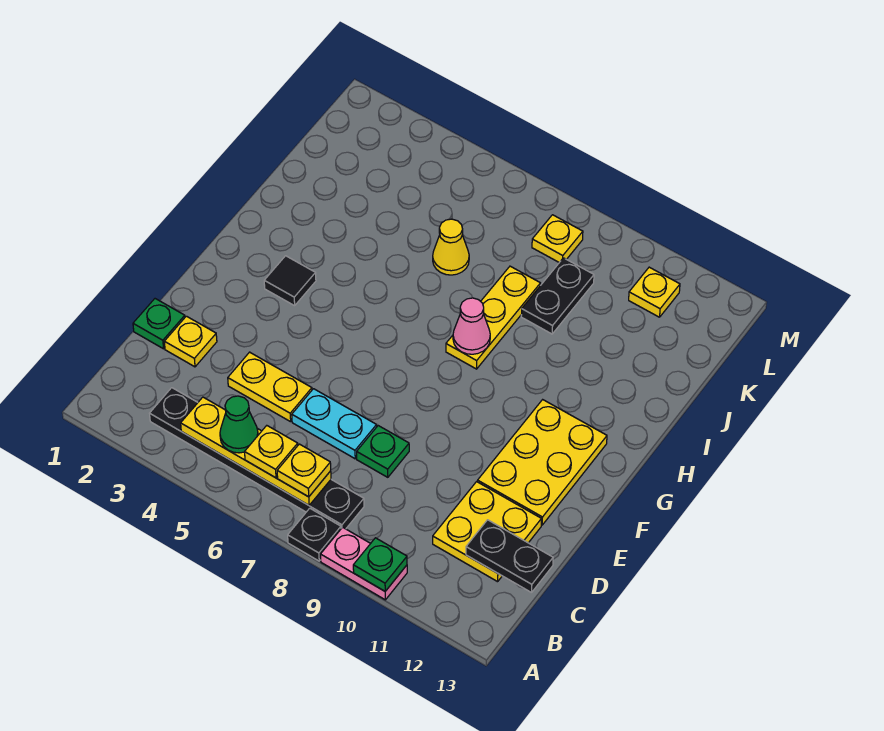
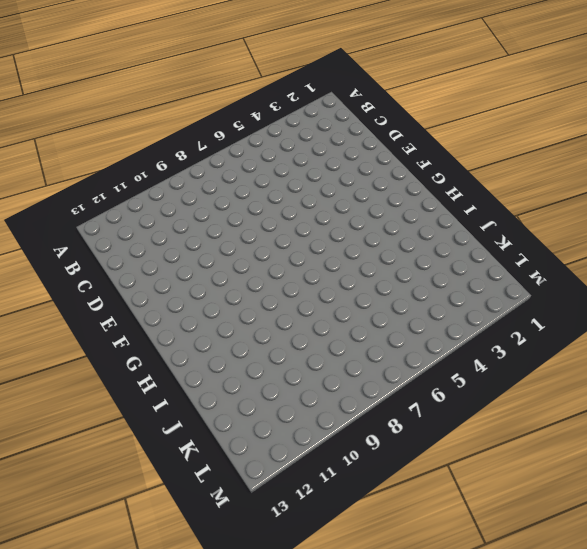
none -> black plate A8 level 1
none -> pink plate A9:A10 level 1
none -> black plate B3:B8 level 1

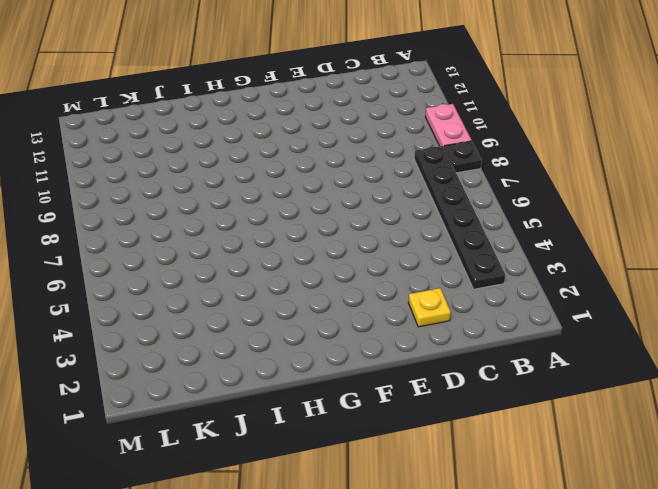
none -> yellow plate C11:D12 level 1
none -> green plate D1 level 1
none -> yellow plate D4:D5 level 1

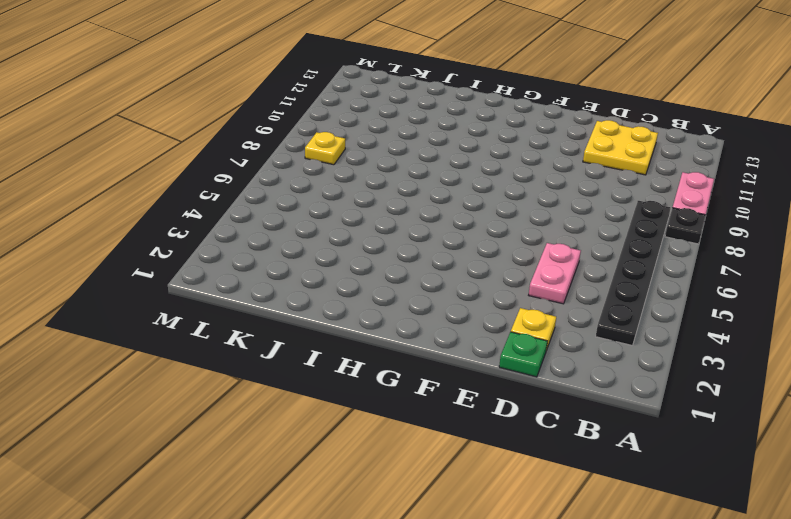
pink plate D4:D5 level 1 -> yellow plate D4:D5 level 1
none -> cyan plate D6:D7 level 1
none -> green plate D8 level 1
none -> yellow plate E11:G12 level 1

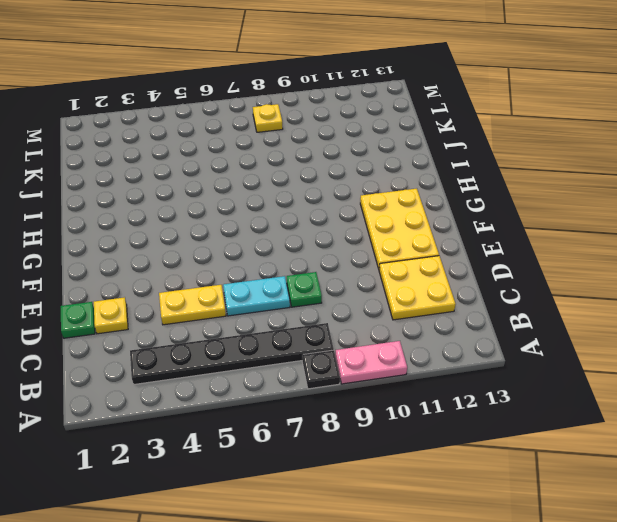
none -> black tile G3 level 1
none -> yellow plate H8:J8 level 1
none -> yellow cone J6 level 1

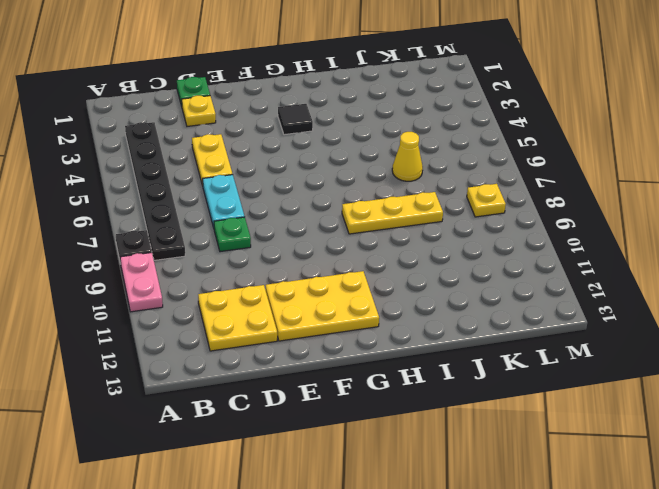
none -> black plate J9:K9 level 1
none -> yellow plate L11 level 1
none -> green plate A10 level 2

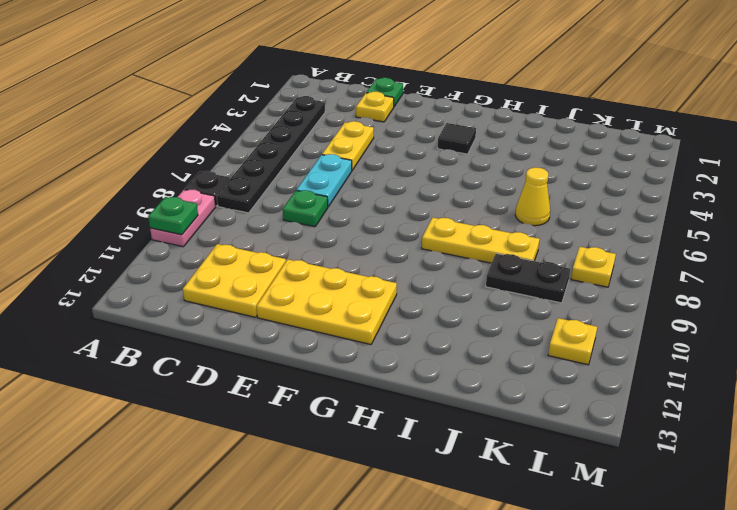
none -> yellow plate B4:B7 level 2
none -> black plate C12:C13 level 2
none -> pink cone H8 level 2

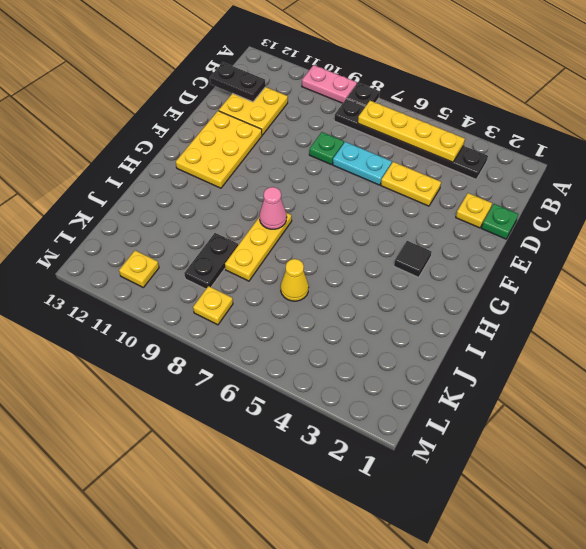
none -> green plate A10 level 2
none -> green cone B5 level 3
none -> yellow plate B6 level 3

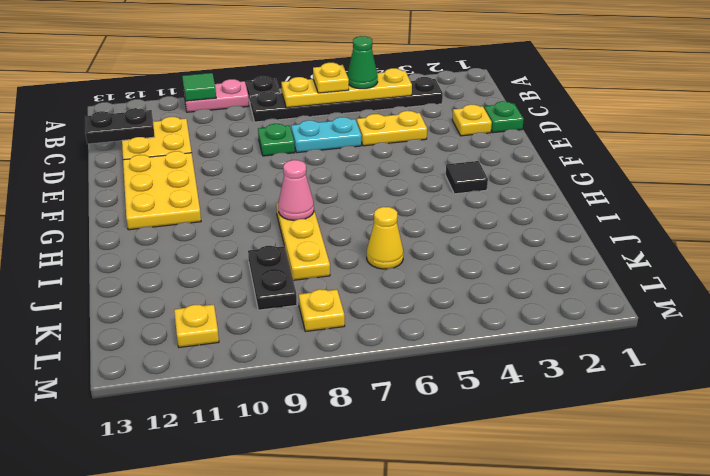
green tile A10 level 2 -> green plate A10 level 2
none -> yellow plate B7 level 3

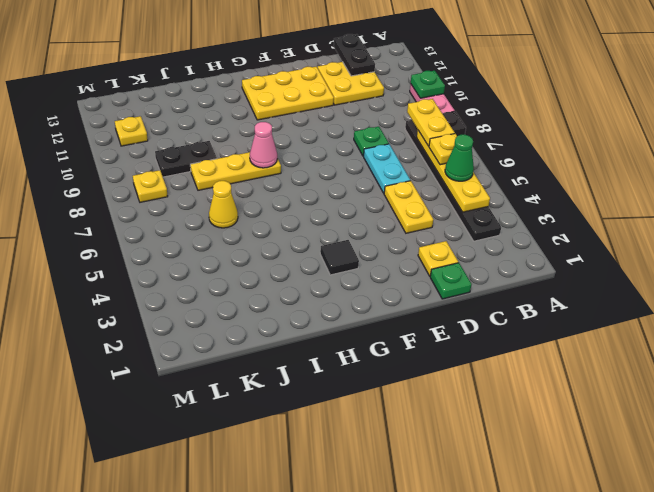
yellow plate B7:B8 level 3 -> yellow plate B7 level 3

